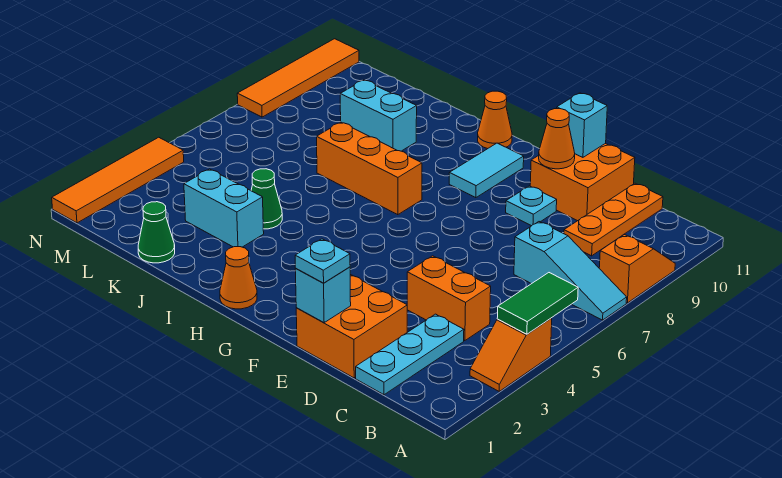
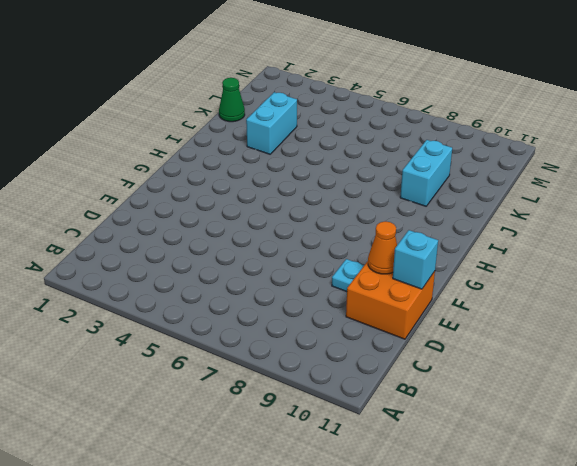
none -> orange slope A3:A4 level 1 top 4
none -> cyan slope A7:C7 level 1 top C
none -> orange slope A8:A9 level 1 top 8

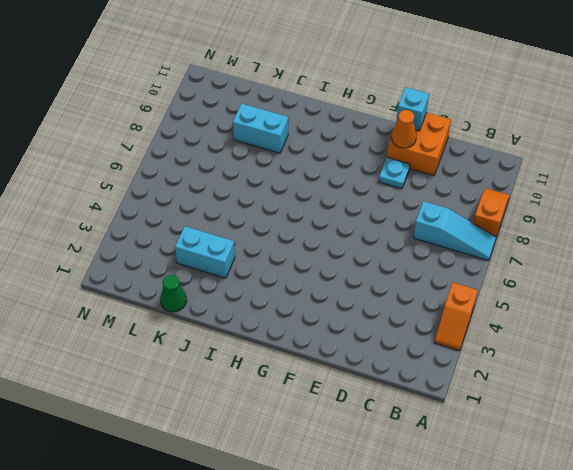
none -> cyan plate C1:C3 level 1
none -> orange brick C4:D4 level 1
none -> orange plate C9:C11 level 1

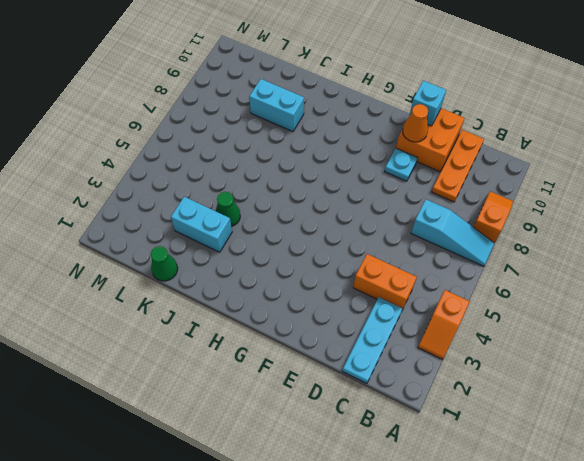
none -> orange brick D1:E2 level 1
none -> cyan tile G9:G10 level 1
none -> orange cone H1 level 1

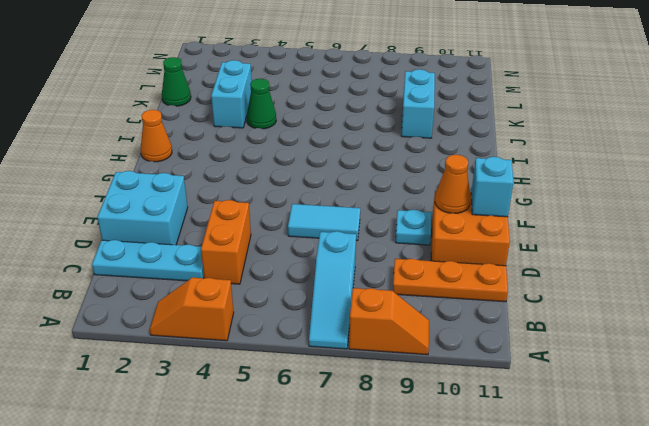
cyan brick D1:E2 level 1 -> orange brick D1:E2 level 1
cyan tile E6:E7 level 1 -> cyan tile G9:G10 level 1
none -> orange brick H7:J7 level 1
none -> orange cone H11 level 1
none -> orange tile N1:N4 level 1

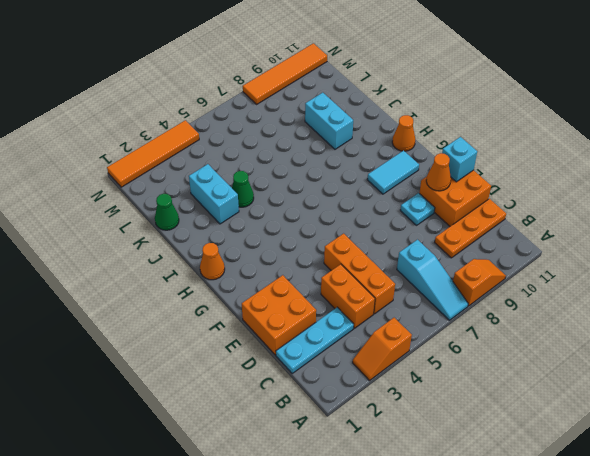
orange brick C5:E5 level 1 -> orange brick H7:J7 level 1
none -> green tile A4:A5 level 2
none -> cyan brick E1 level 2
none -> cyan plate E1 level 3

